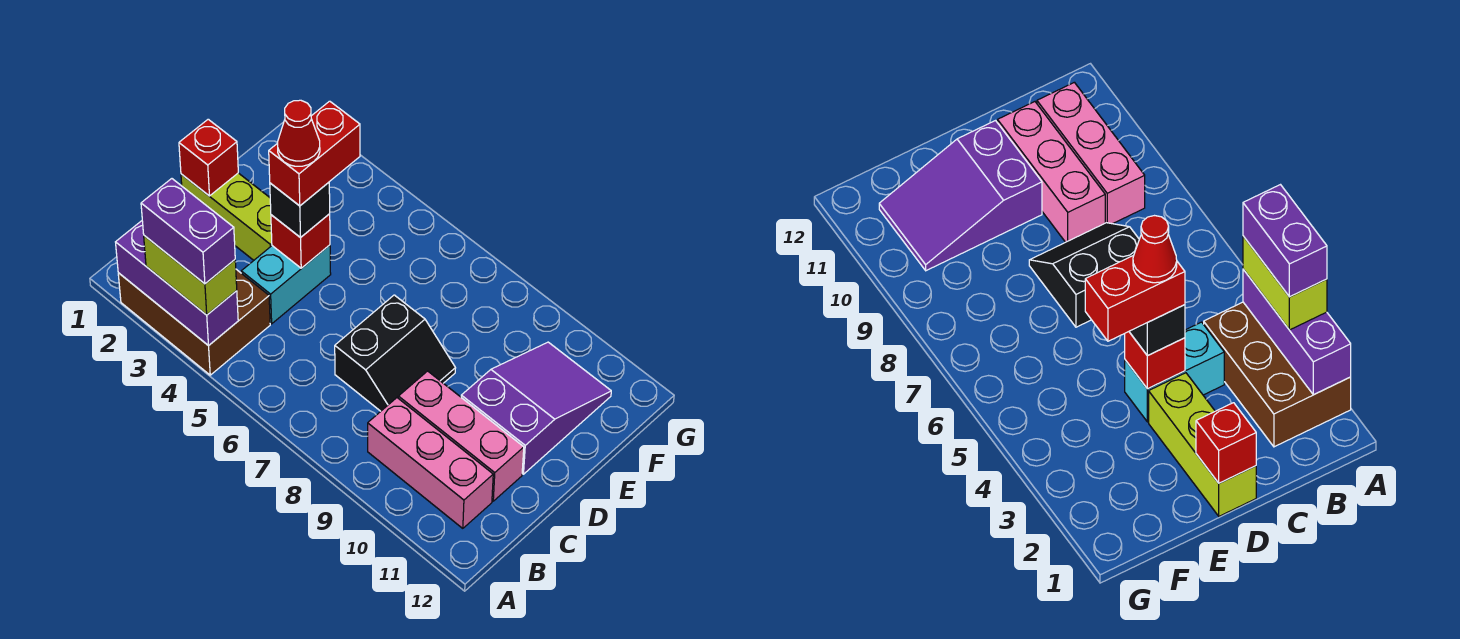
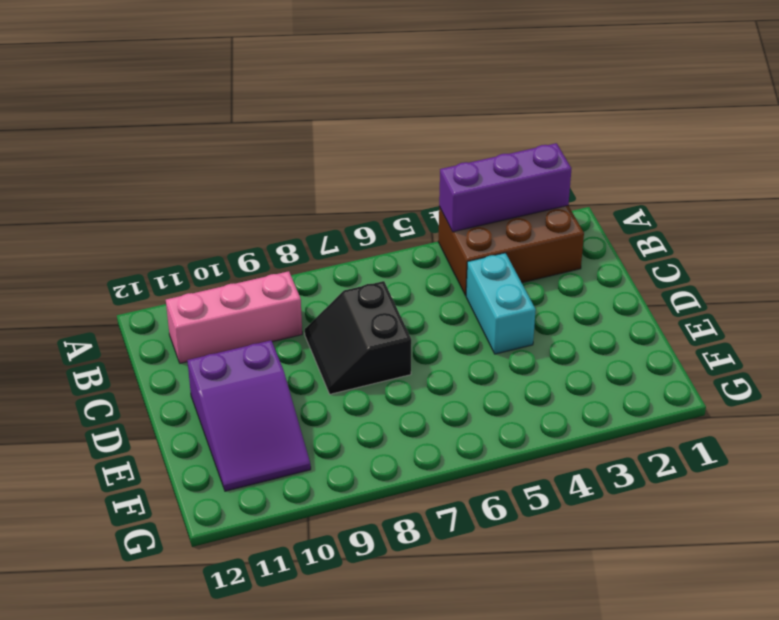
none -> pink brick C9:C11 level 1
none -> lime brick D1:D3 level 1
none -> red brick D1 level 2

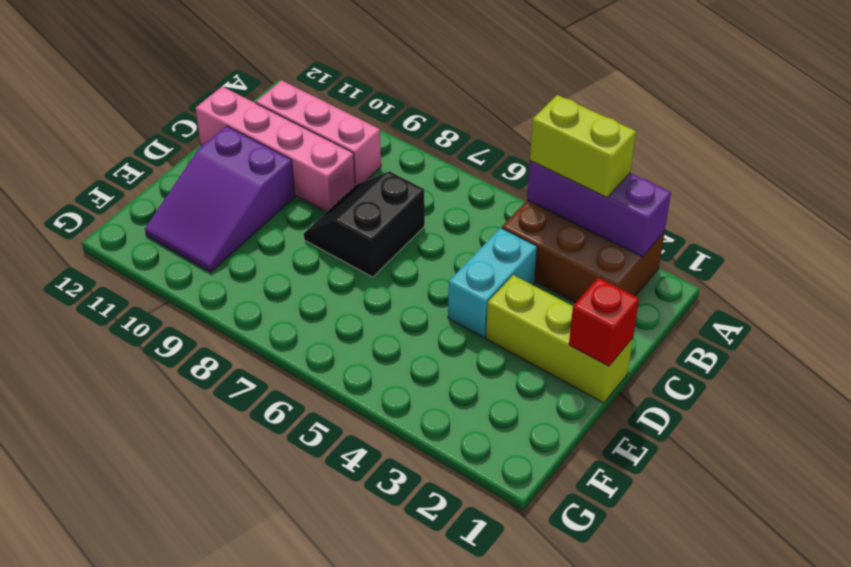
pink brick C9:C12 level 1 -> pink brick C9:C11 level 1
none -> red brick D4 level 2
none -> black brick D4 level 3
none -> purple brick A3:A4 level 4

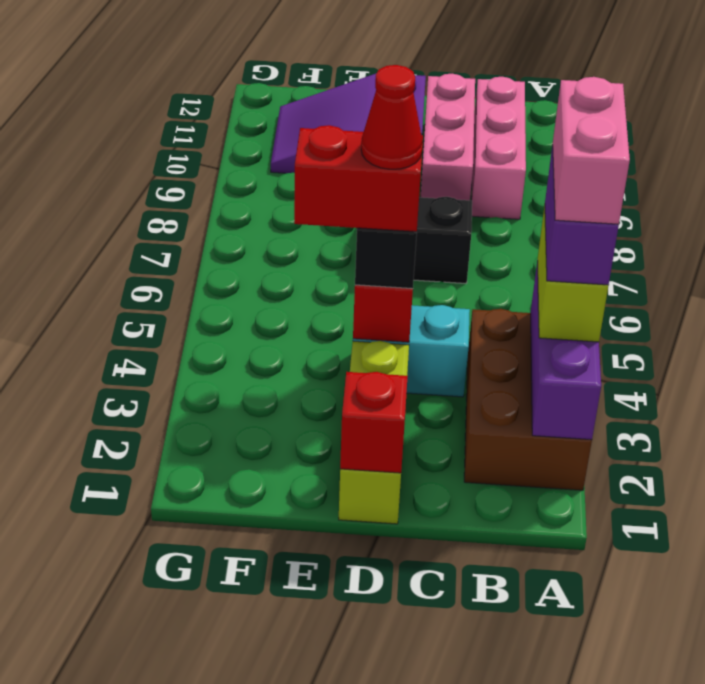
pink brick A3:A4 level 5 -> none

